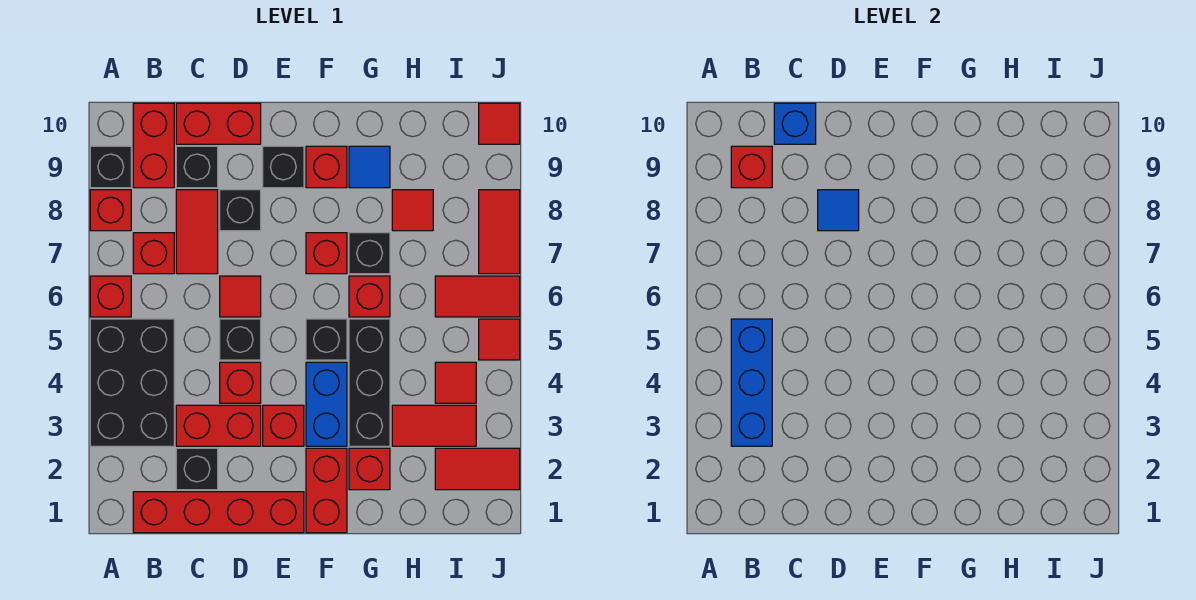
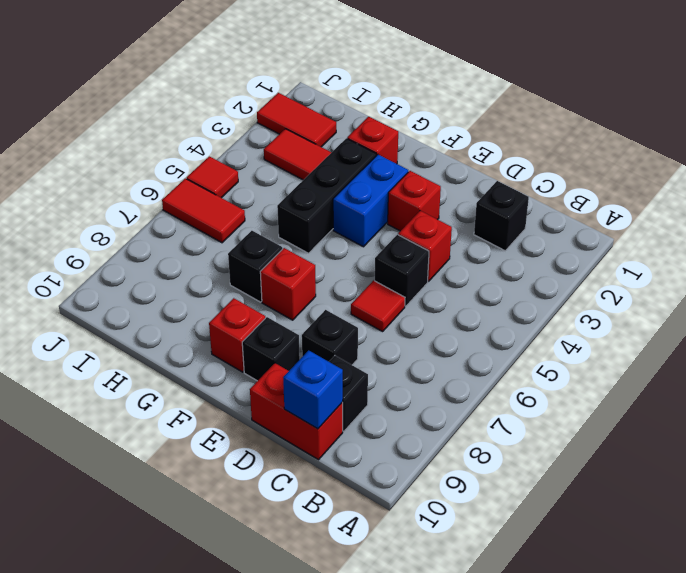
none -> black brick A3:B5 level 1
none -> red brick A6 level 1
none -> red brick A8 level 1
none -> black brick A9 level 1

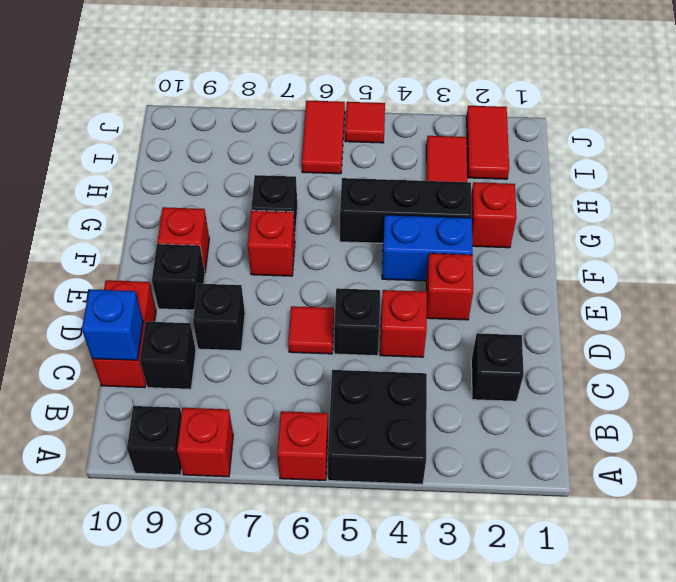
black brick A4:B5 level 1 -> black brick A3:B5 level 1
none -> red brick B1:E1 level 1
none -> red brick B7 level 1
none -> red brick B9:B10 level 1
none -> red brick C3:D3 level 1

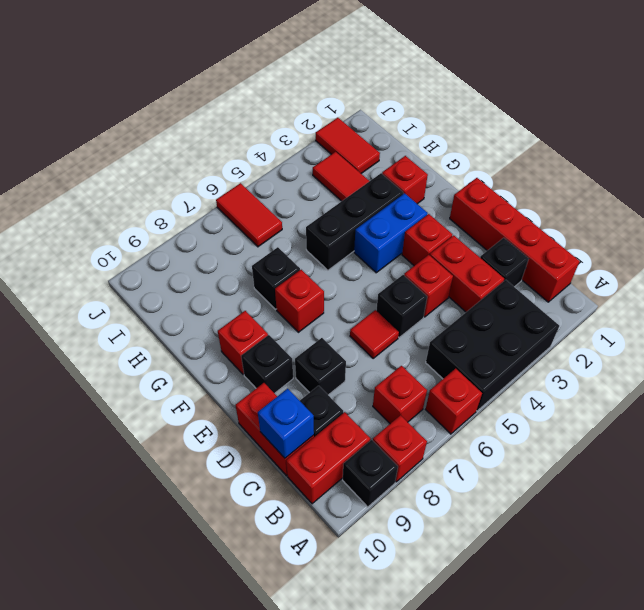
none -> red tile C7:C8 level 1
none -> red brick F1:F2 level 1
none -> black brick F5 level 1
none -> red brick G6 level 1

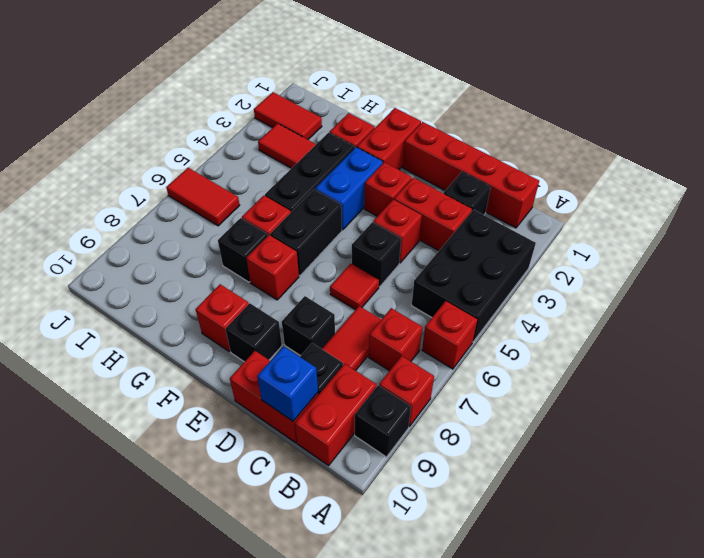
black brick F5:F6 level 1 -> black brick F5 level 1
none -> blue tile G9 level 1
none -> red tile H8 level 1
none -> red tile I4 level 1
none -> red tile J5 level 1

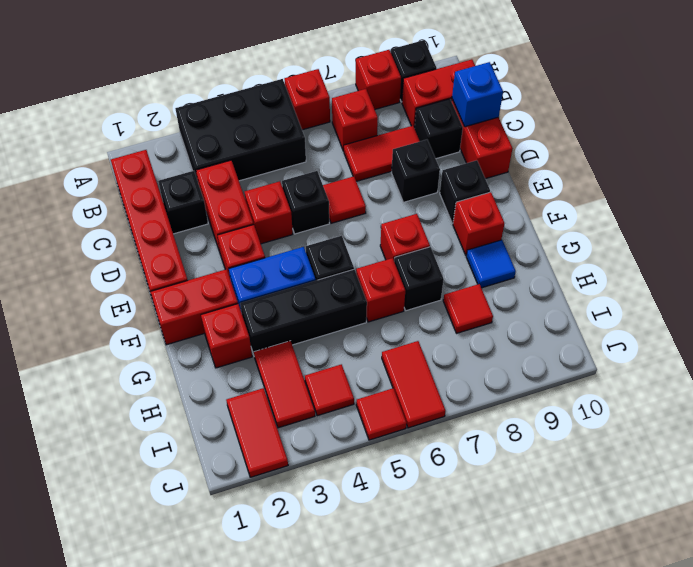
none -> red tile J7:J8 level 1
none -> red tile J10 level 1
none -> blue brick B3:B5 level 2
none -> red brick B9 level 2

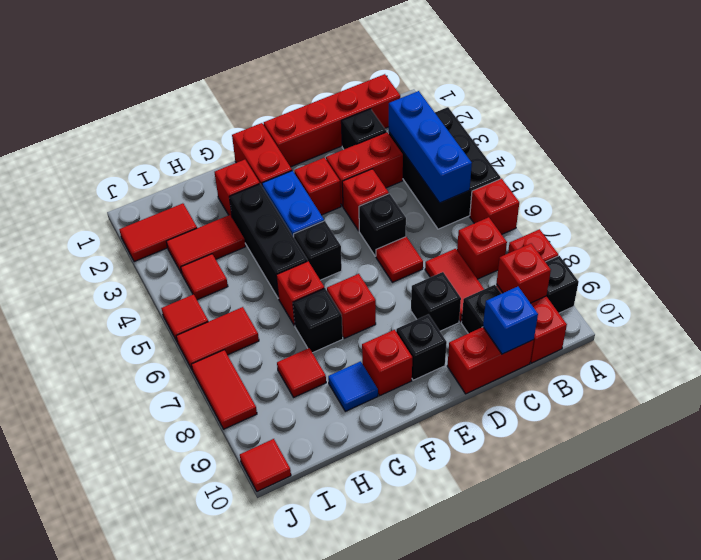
none -> blue tile D8 level 2

